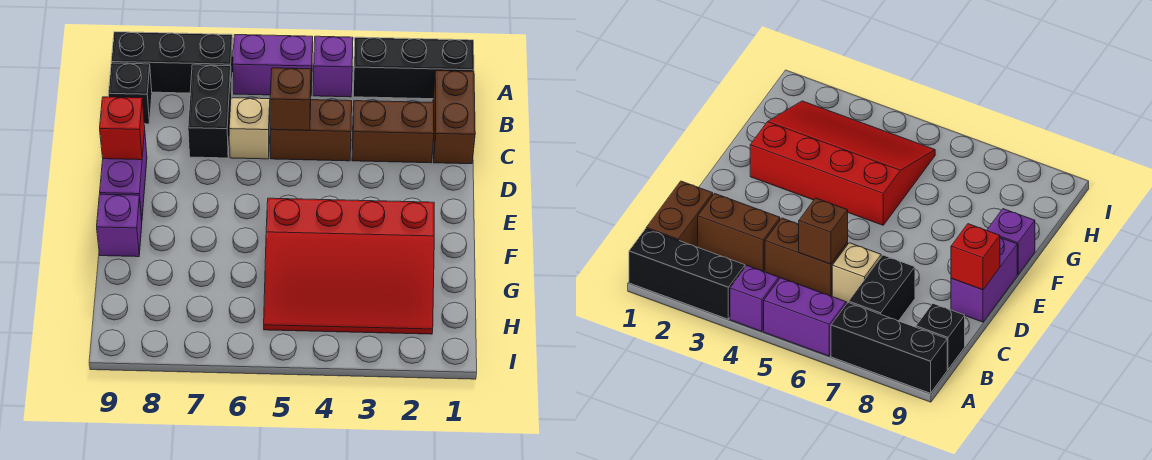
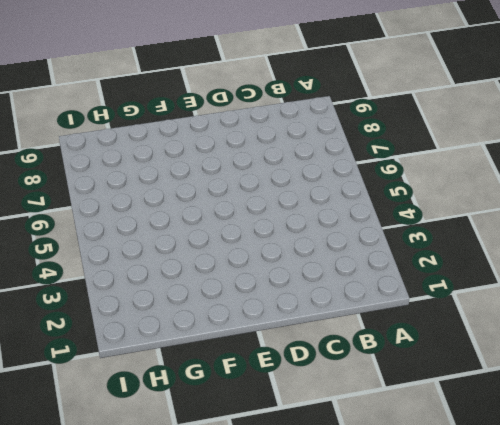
none -> black brick A1:A3 level 1
none -> purple brick A4 level 1
none -> purple brick A5:A6 level 1

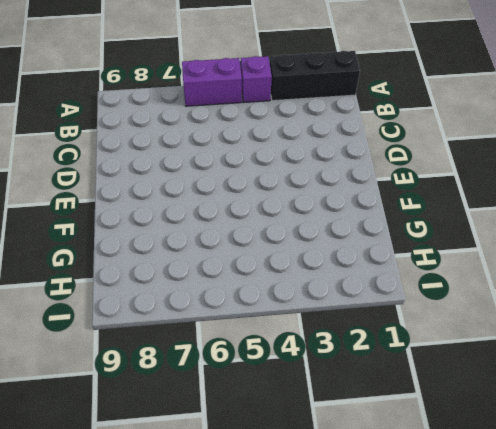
none -> black brick A7:A9 level 1
none -> brown brick B1:C1 level 1
none -> black brick B7:C7 level 1

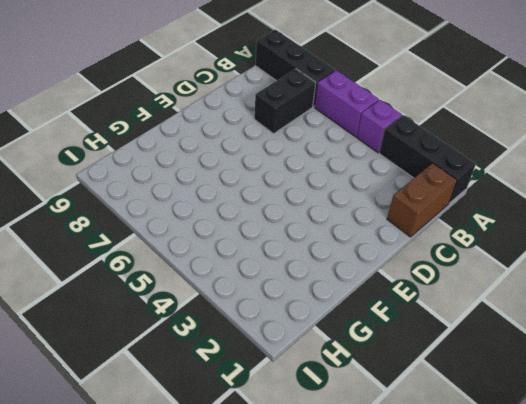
none -> black brick B9 level 1
none -> brown brick C2:C3 level 1
none -> brown brick C4:C5 level 1

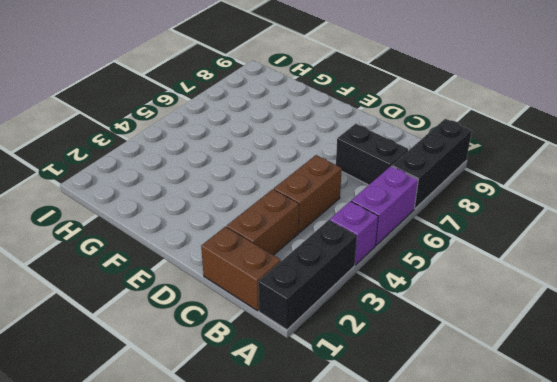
none -> black brick B9 level 1
none -> tan brick C6 level 1
none -> purple brick D9:E9 level 1

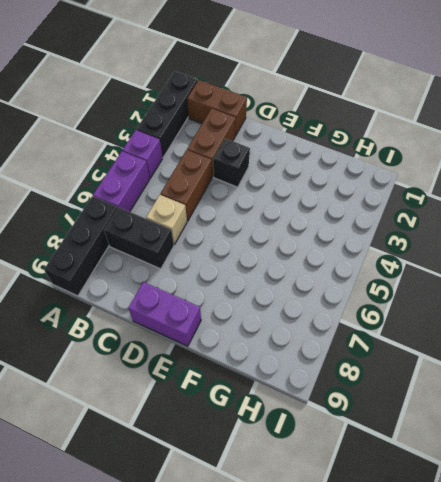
black brick D3 level 1 -> black brick B9 level 1
none -> red slope F2:H5 level 1 top F
none -> purple brick F9 level 1
none -> brown brick C5 level 2

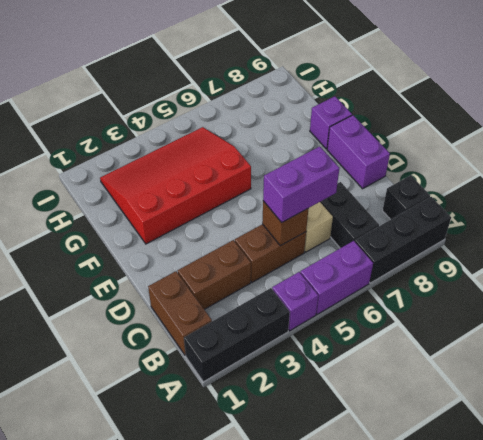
purple brick C5:C6 level 3 -> none
none -> red brick D9 level 2

